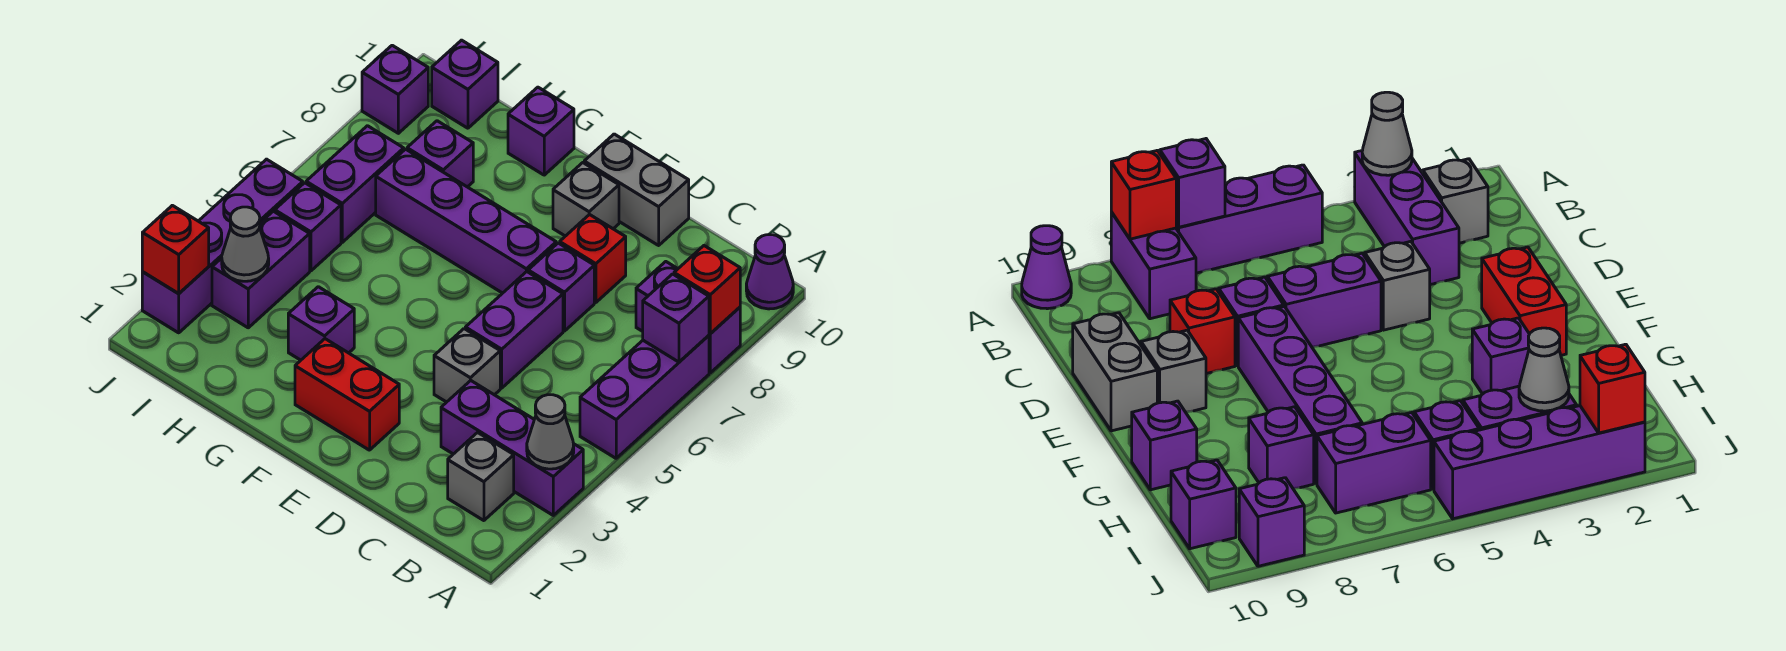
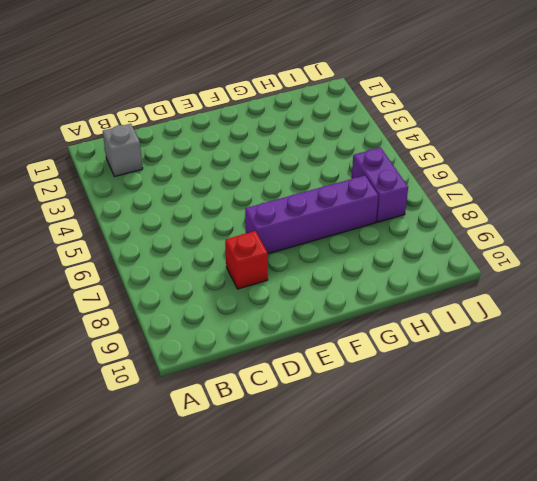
none -> purple brick A3:C3 level 1
none -> purple brick A5:A7 level 1
none -> purple brick A8:B8 level 1

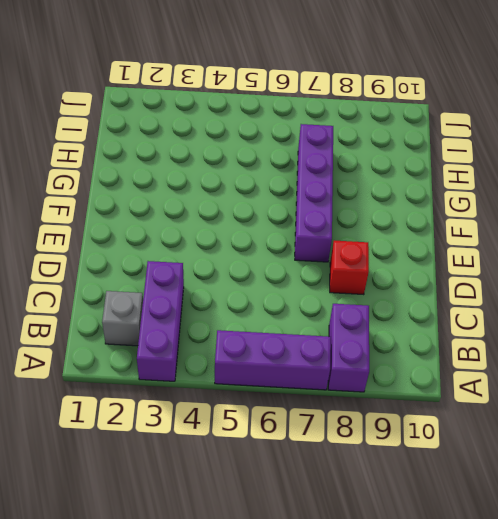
none -> purple cone A10 level 1
none -> grey brick D4 level 1
none -> purple brick D5:D6 level 1

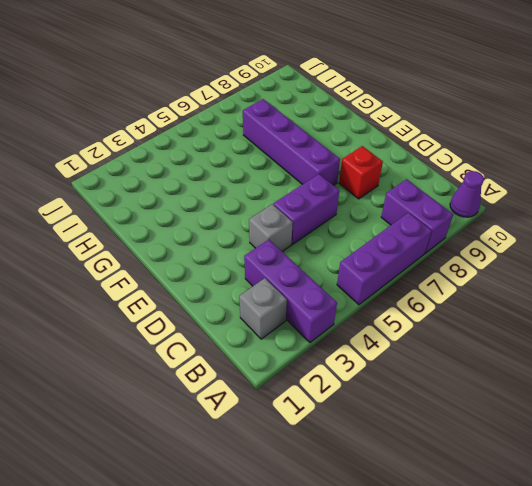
none -> purple brick D7 level 1
none -> grey brick D10:E10 level 1
none -> red brick E2:F2 level 1

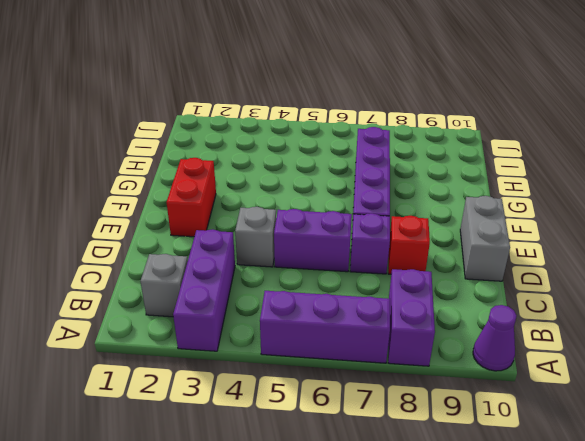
none -> grey brick E9 level 1
none -> purple brick G3 level 1
none -> purple brick G10 level 1

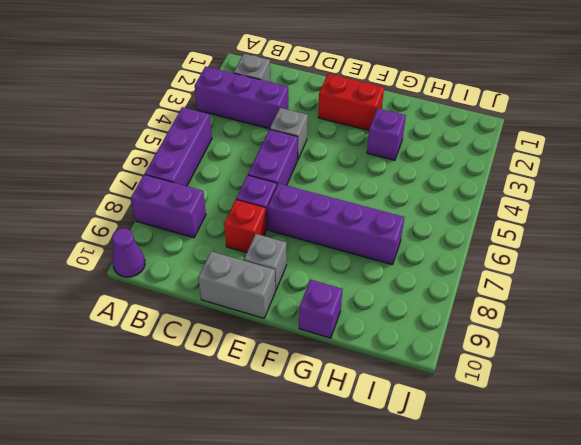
none -> purple brick H8 level 1
none -> purple brick I3:I4 level 1
none -> purple brick I5 level 1

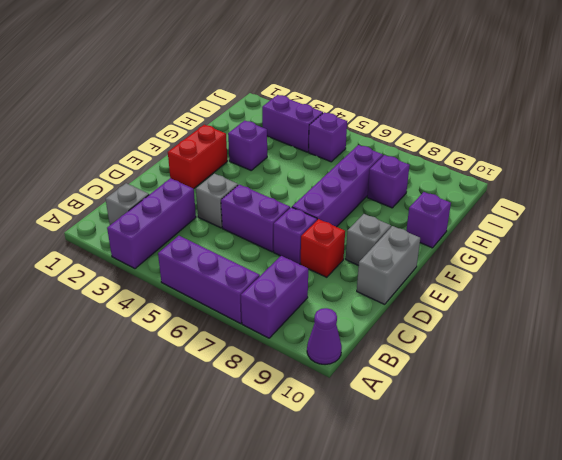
none -> purple brick I6:I7 level 1
none -> purple brick I10 level 1
none -> purple brick J2:J5 level 1

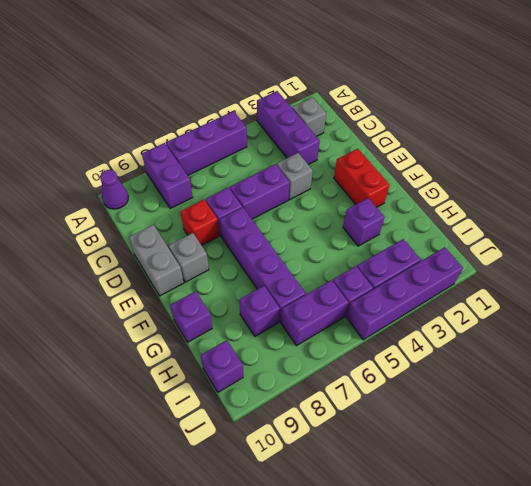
none -> purple brick J9 level 1
none -> grey cone A3 level 2
none -> purple brick A7 level 2

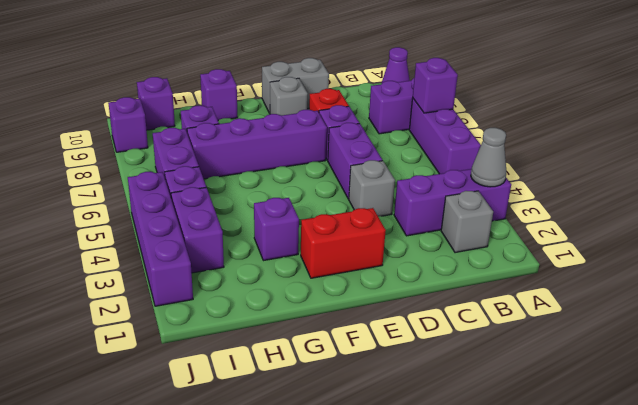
none -> red brick A8 level 2
none -> grey cone I3 level 2
none -> red brick J2 level 2

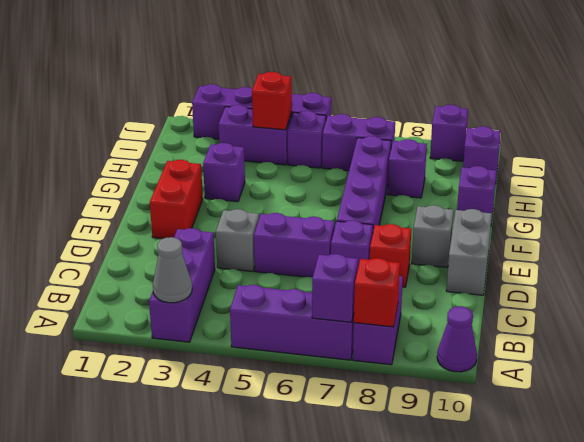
red brick I4 level 2 -> red brick J2 level 2
none -> grey brick B2 level 1
none -> grey cone I3 level 2

